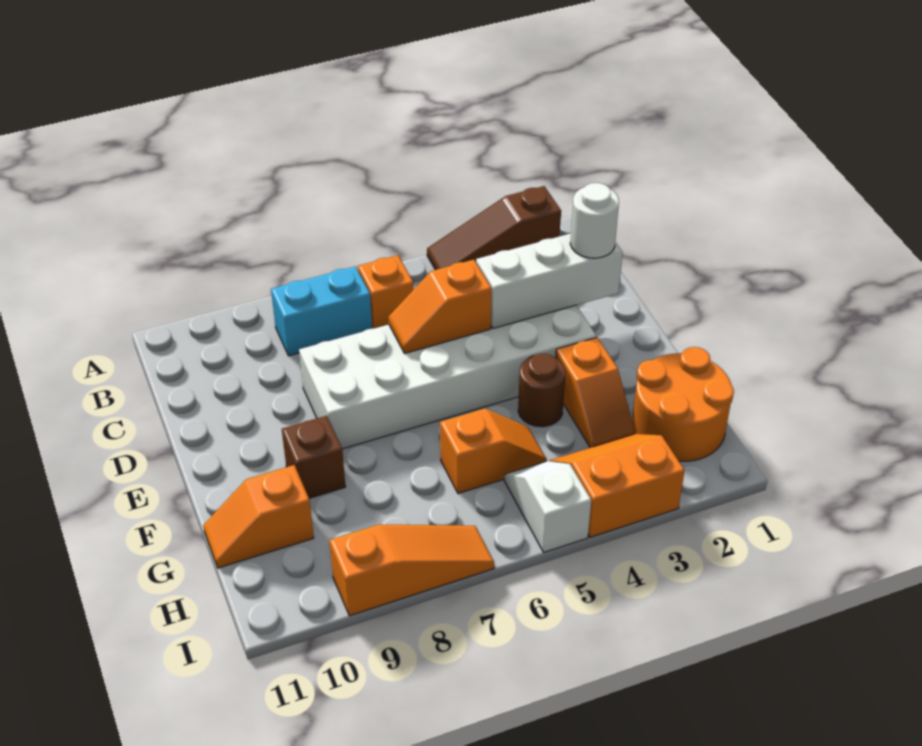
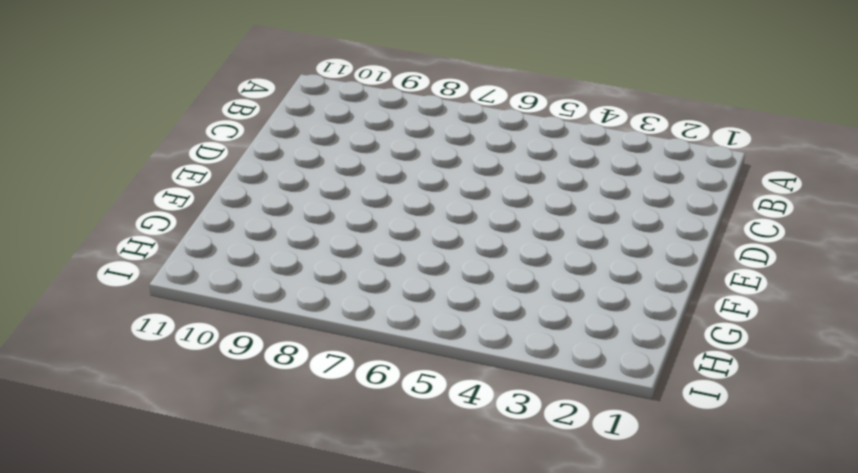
none -> brown slope A2:A4 level 1 top 2
none -> orange brick B6 level 1
none -> cyan brick B7:B8 level 1

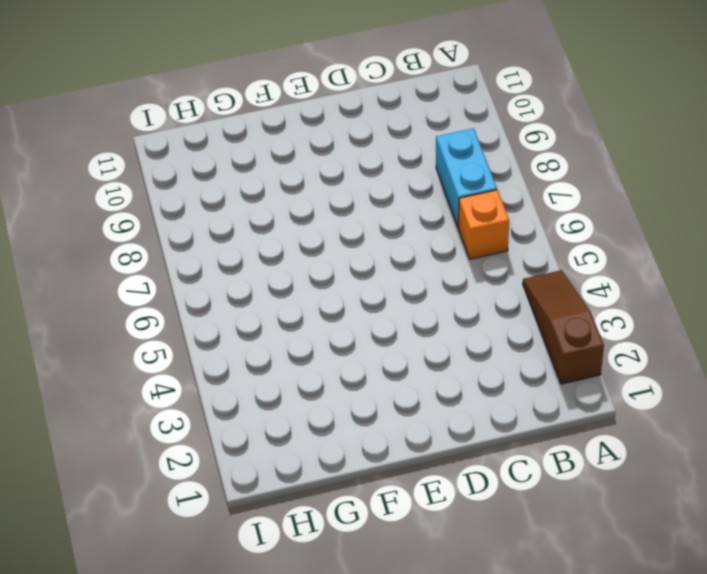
none -> white brick D3:E8 level 1
none -> orange slope F3:G3 level 1 top F
none -> brown round brick F4 level 1

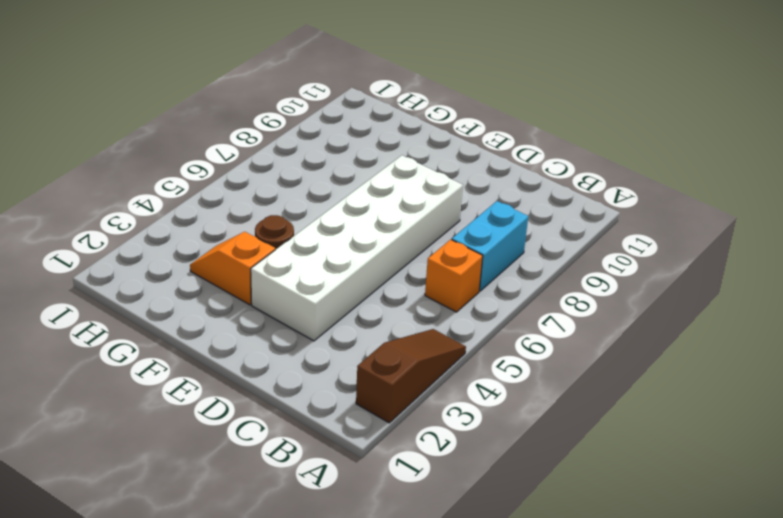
none -> brown brick F9 level 1
none -> orange round brick G1:H2 level 1
none -> orange slope G5:G6 level 1 top 6

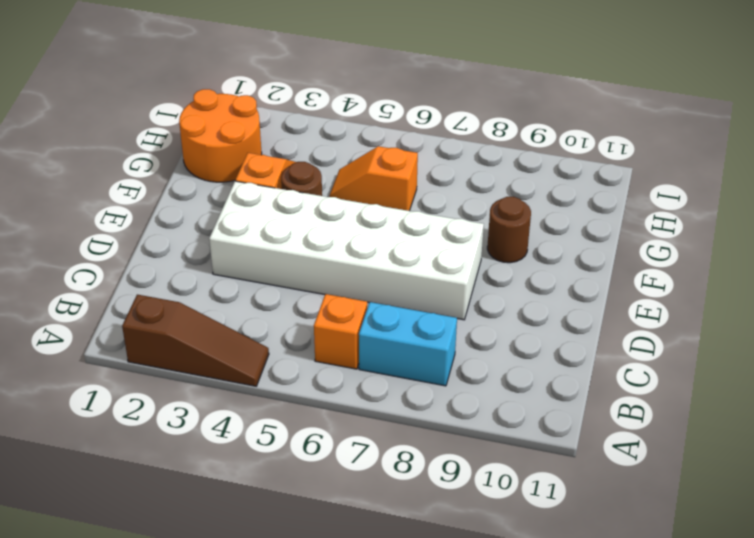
brown round brick F9 level 1 -> brown brick F9 level 1
none -> orange slope G10:G11 level 1 top 10
none -> orange slope H3:I4 level 1 top I
none -> white slope H5:I5 level 1 top I

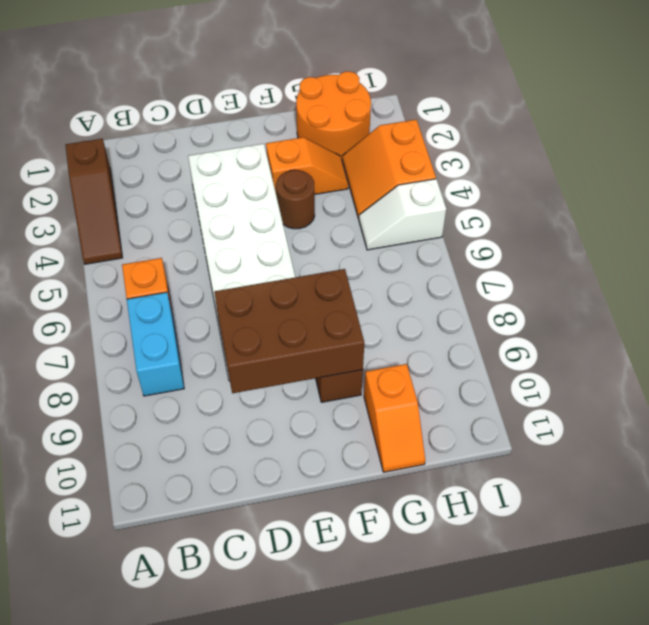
brown brick D8:F9 level 2 -> none
none -> orange slope G5:G6 level 1 top 6
none -> orange slope I7:I9 level 1 top 9
none -> white brick D2:D4 level 2

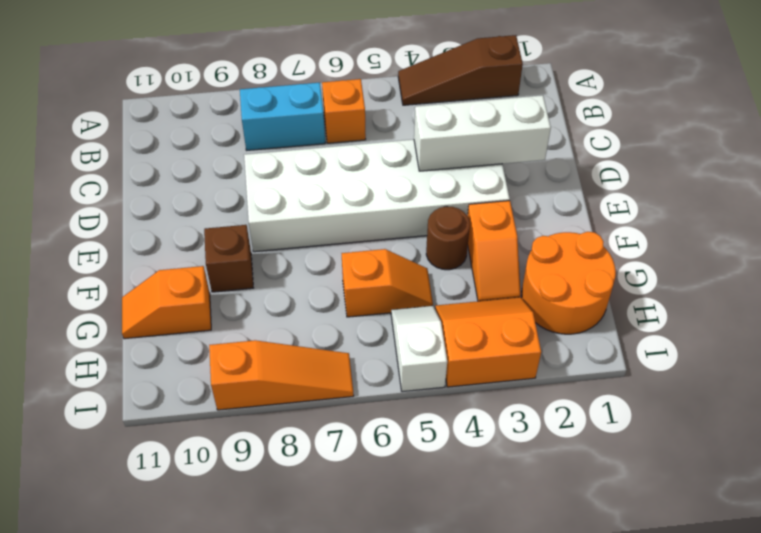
none -> orange slope D5:D6 level 2 top 5
none -> white round brick D2 level 3

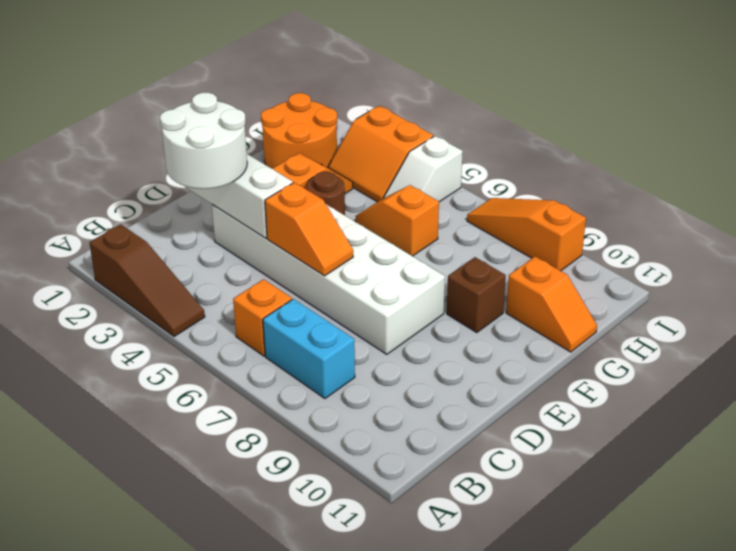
white round brick C2:D3 level 3 -> white round brick D2 level 3

